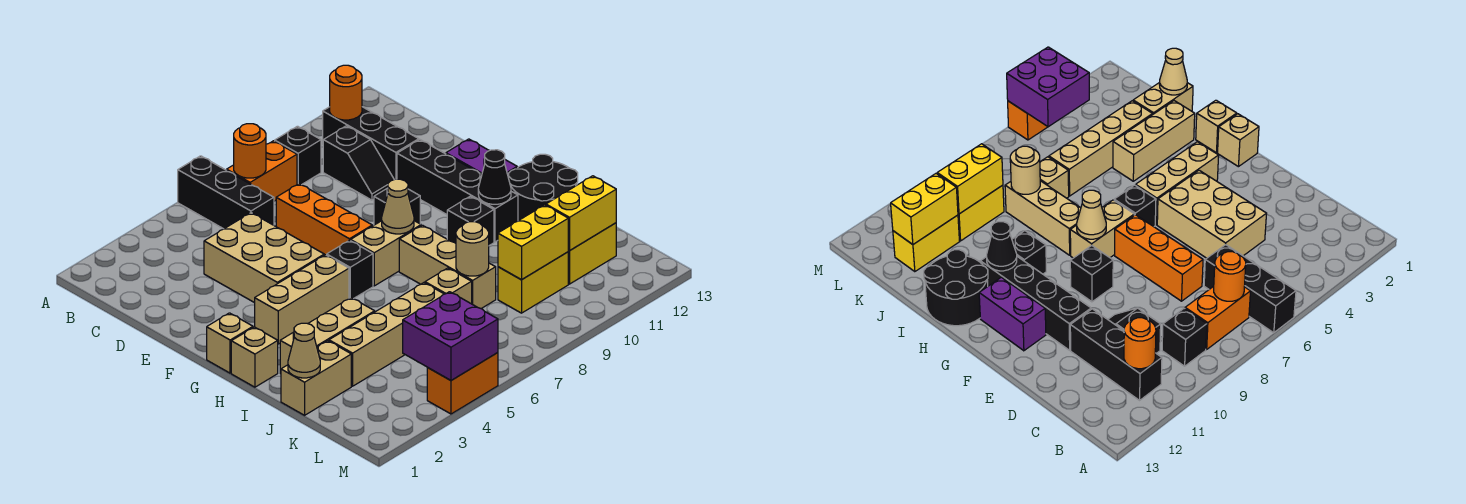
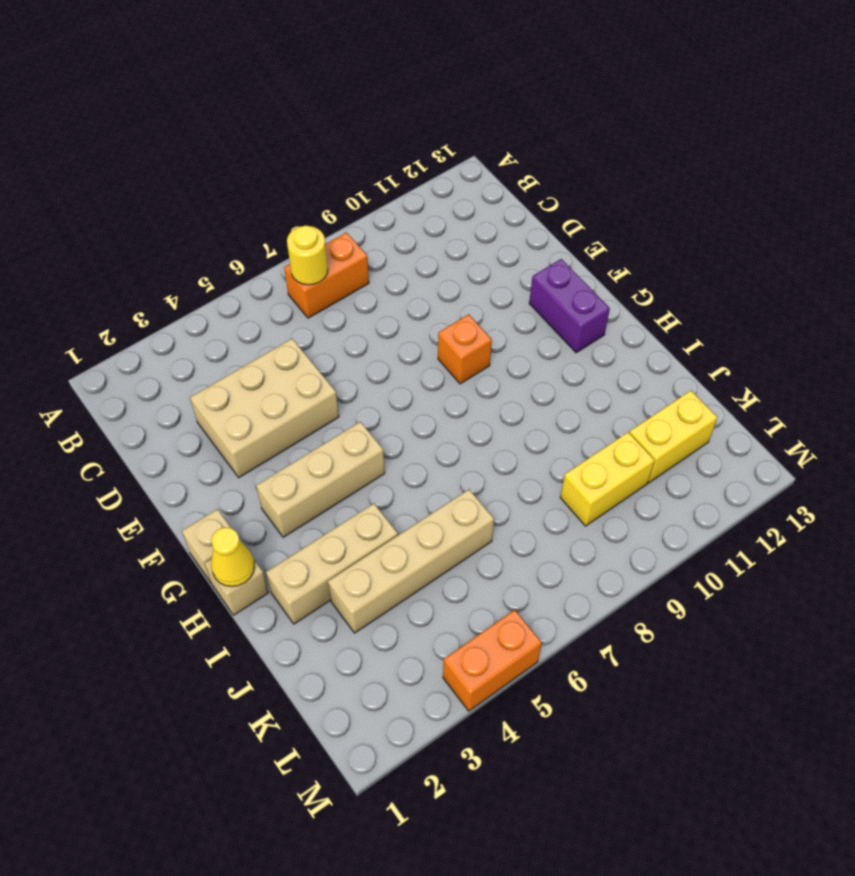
yellow round brick B7 level 2 -> orange round brick B7 level 2
tan brick D3:E5 level 1 -> tan brick D4:F5 level 1
orange brick F9 level 1 -> black brick F9 level 1
yellow cone H1 level 2 -> none
none -> black brick A6:C6 level 1
none -> black brick B9 level 1
none -> black brick B11:D11 level 1
none -> black slope C10:D10 level 1 top C

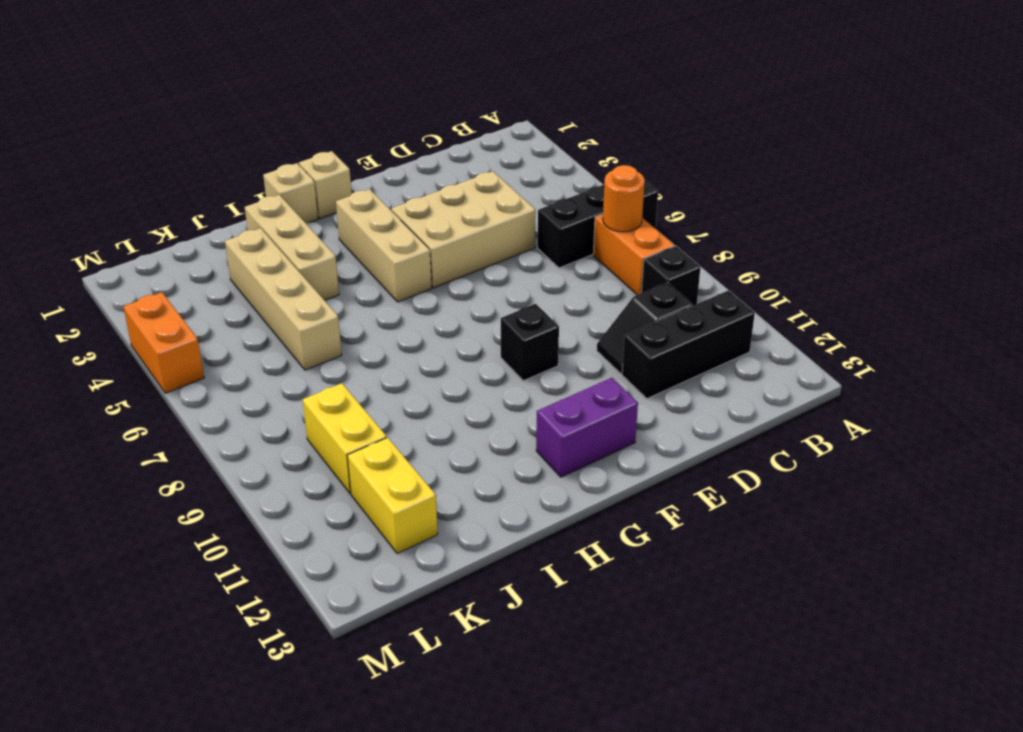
none -> orange brick D7:F7 level 1
none -> black brick E11:H11 level 1
none -> black brick G6 level 1
none -> tan brick G7:G8 level 1

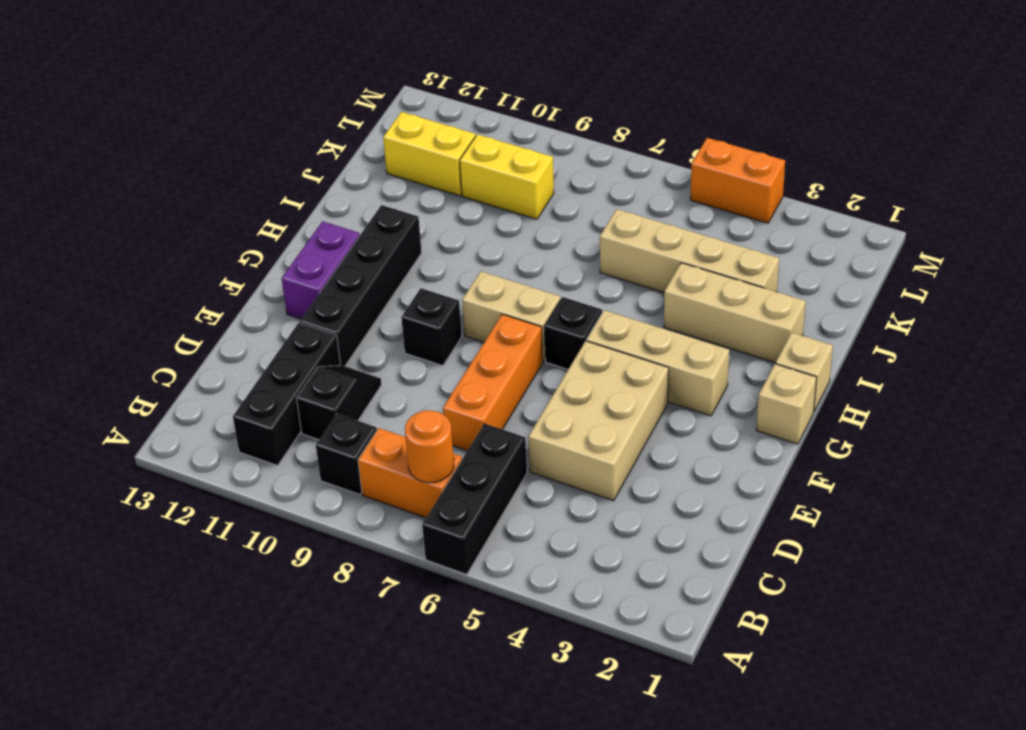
none -> tan brick H8:J8 level 1
none -> black brick H10 level 1
none -> black round brick H12:I13 level 1
none -> tan brick J1:J2 level 1

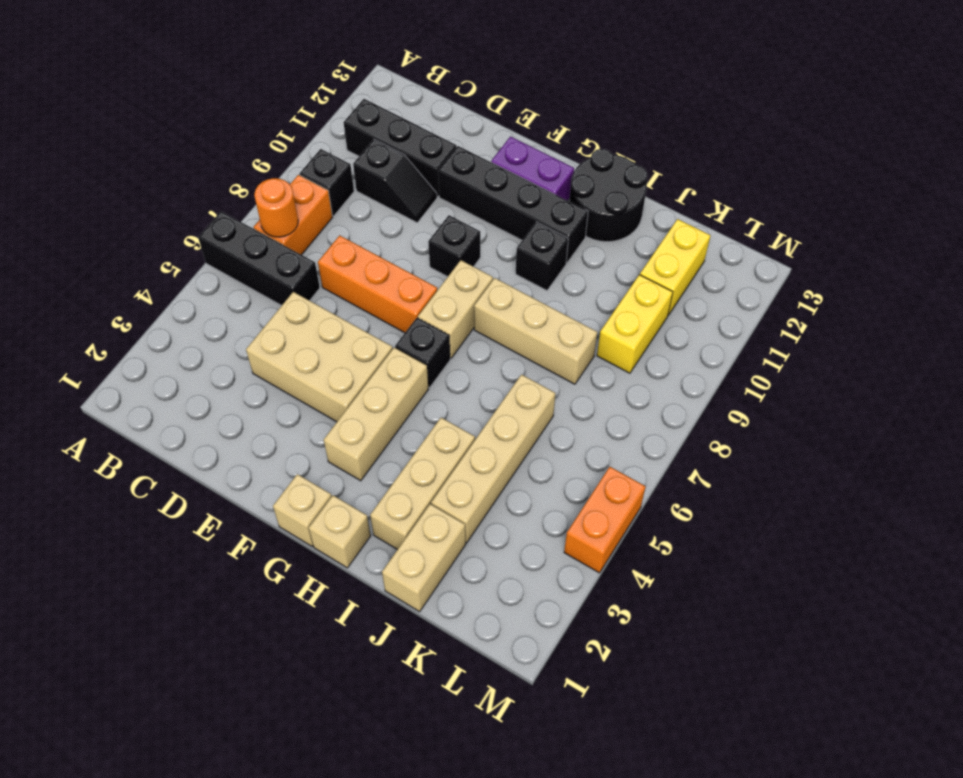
none -> tan brick J7 level 1
none -> orange round brick B11 level 2
none -> tan cone G8 level 2
none -> black cone H11 level 2

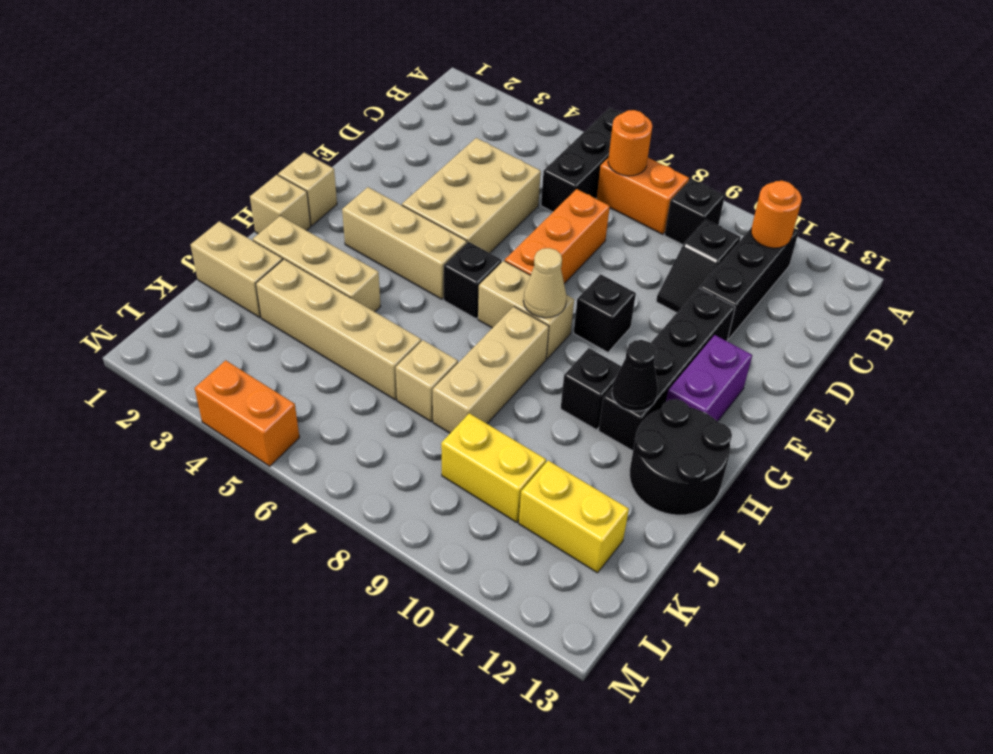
none -> tan cone J1 level 2
none -> tan round brick J8 level 2
none -> yellow brick K9:K10 level 2
none -> yellow brick K11:K12 level 2

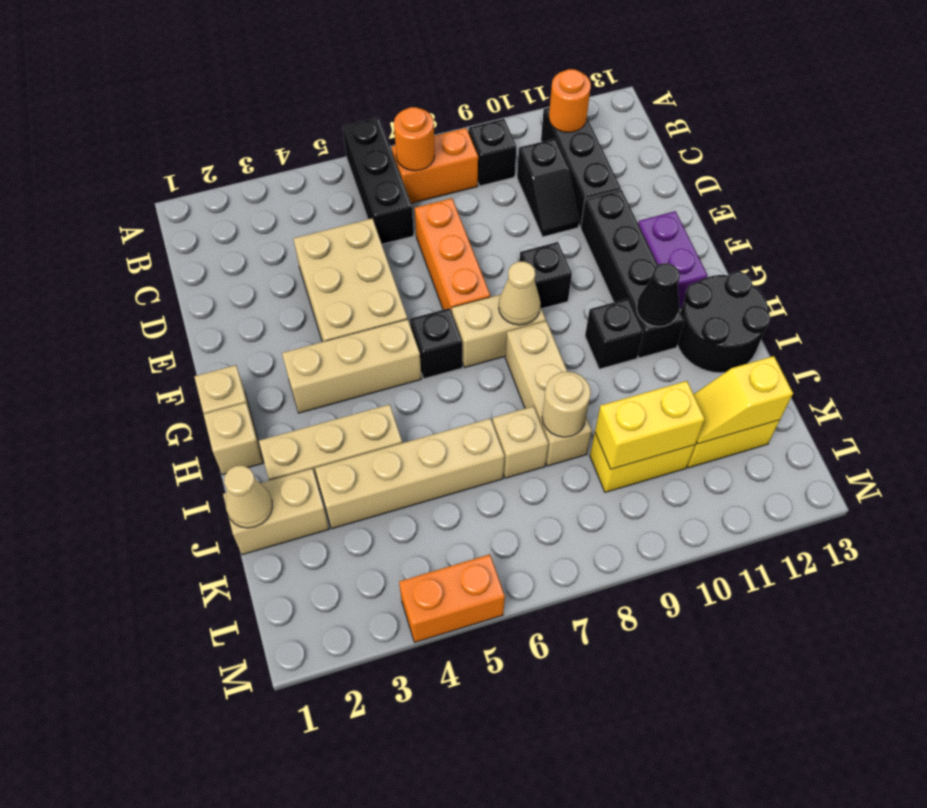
yellow slope K11:K12 level 2 top 12 -> yellow brick K11:K12 level 2
none -> purple brick L4:M5 level 2

